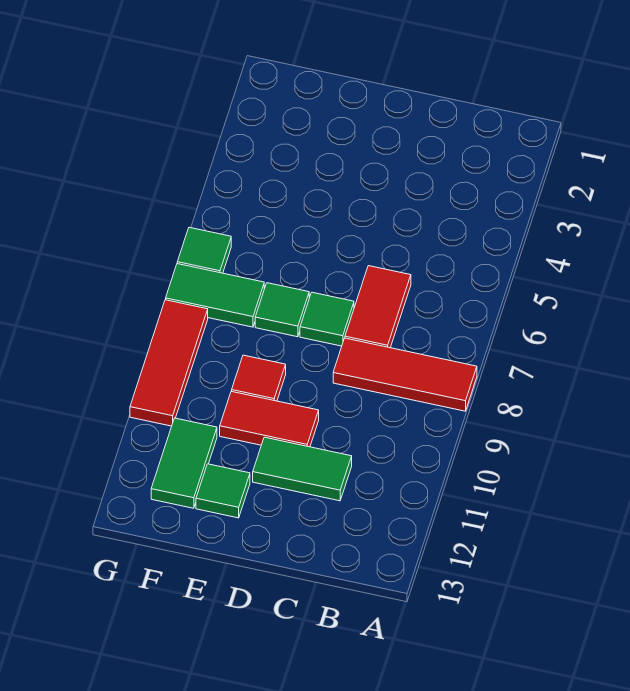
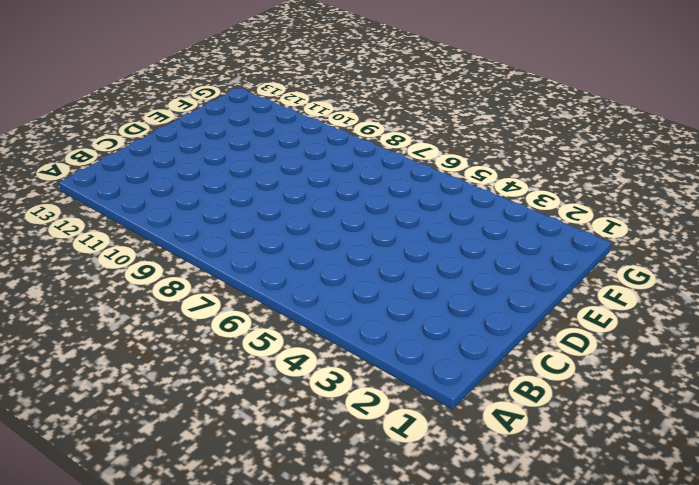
none -> red tile A8:C8 level 1
none -> red tile C6:C7 level 1
none -> green tile C11:D11 level 1

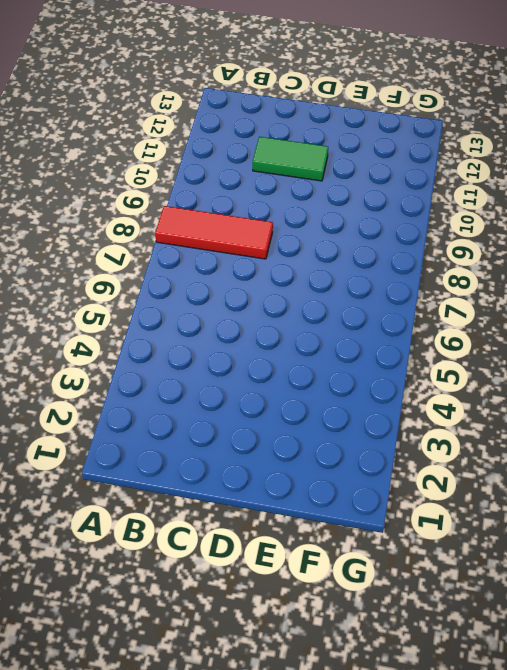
none -> red tile C6:C7 level 1
none -> green tile D7 level 1
none -> red tile D10:E10 level 1

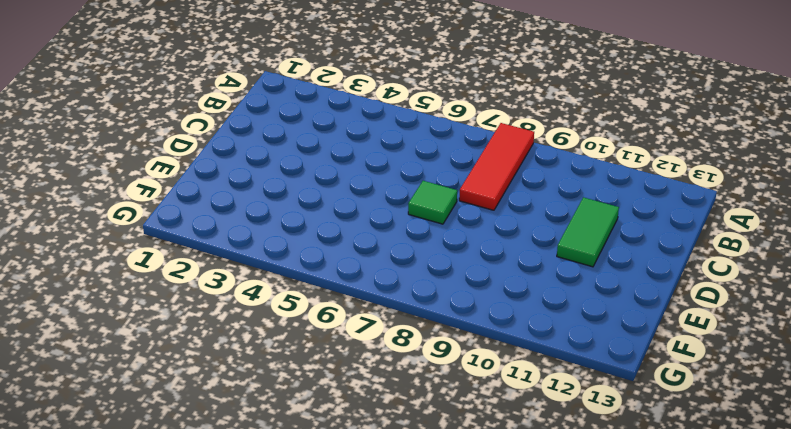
none -> red tile C6:C7 level 1
none -> red tile D10:E10 level 1
none -> green tile E7 level 1

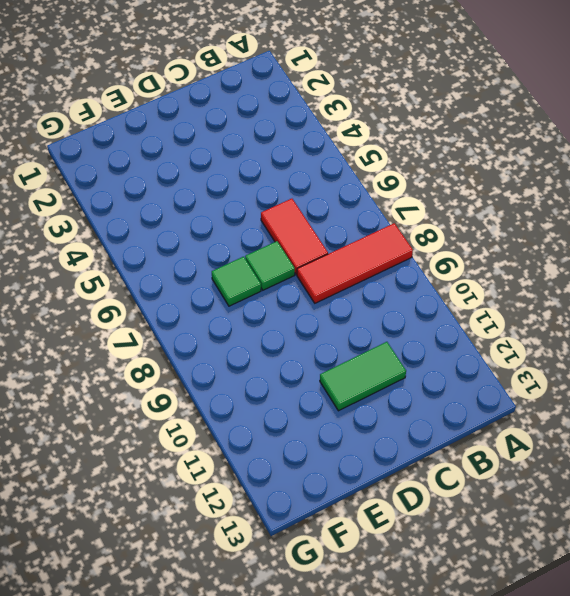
none -> red tile D10:E10 level 1
none -> red tile E9 level 1
none -> green tile E12 level 1

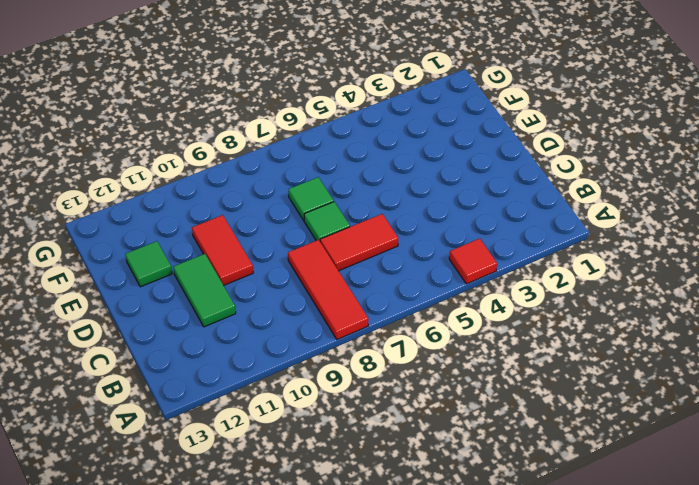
red tile A4 level 1 -> red tile E9 level 1
none -> green tile F7:G7 level 1
none -> green tile F11:F12 level 1
none -> green tile G6 level 1

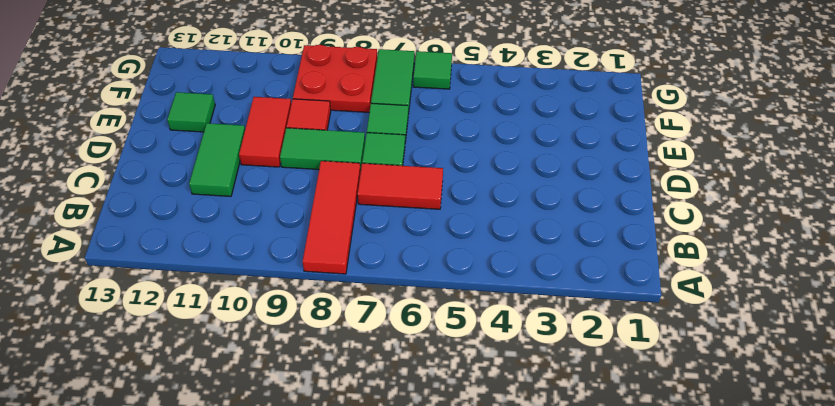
green tile D8:D9 level 1 -> green tile F11:F12 level 1
red plate F8:G9 level 1 -> red tile G8:G10 level 1

